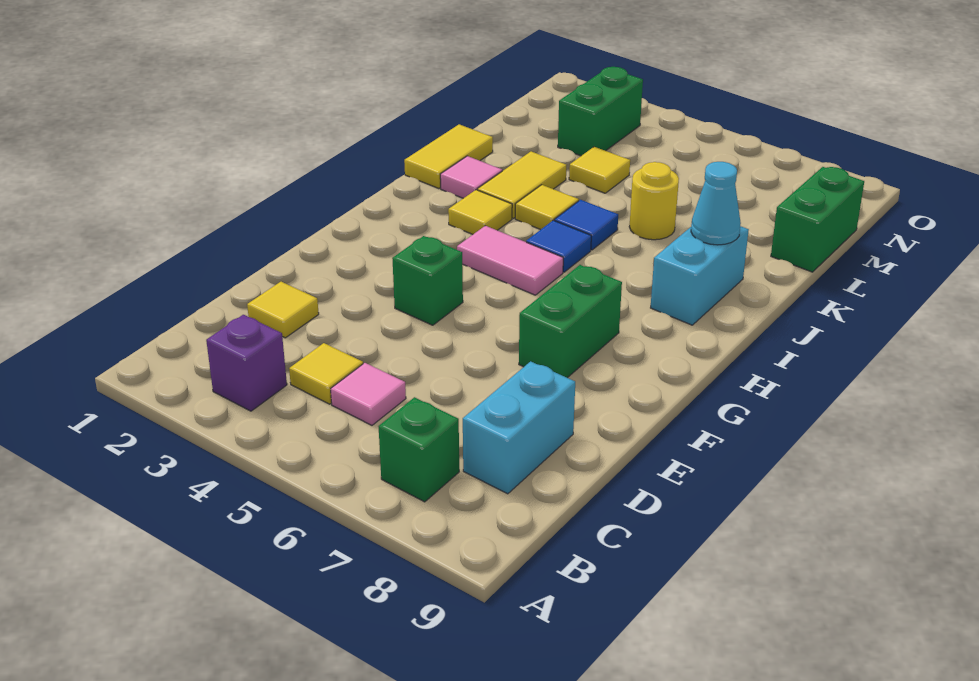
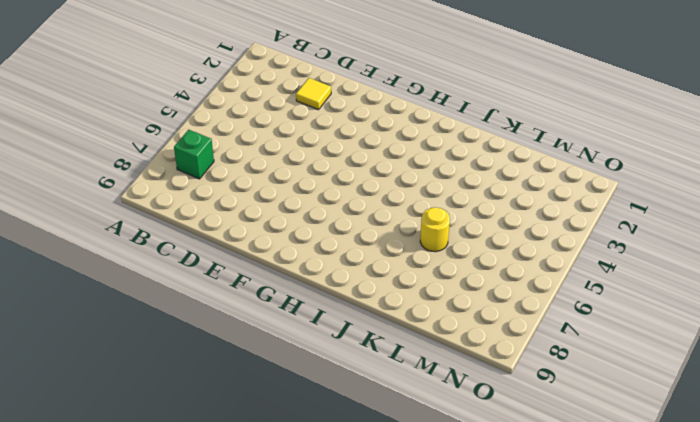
none -> purple brick B3 level 1
none -> yellow tile C4 level 1
none -> pink tile C5 level 1

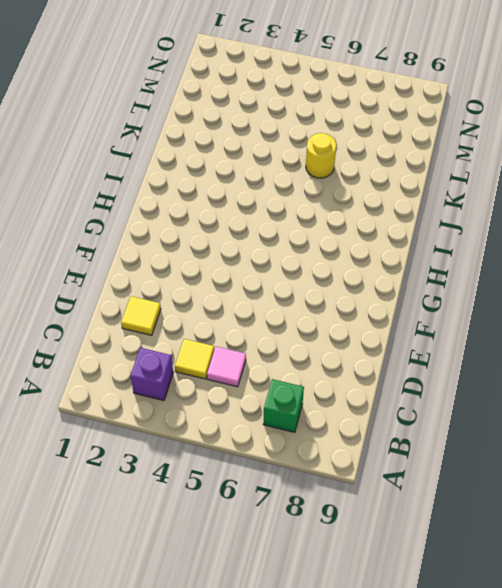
none -> cyan brick C8:D8 level 1
none -> green brick F4 level 1
none -> green brick F7:G7 level 1

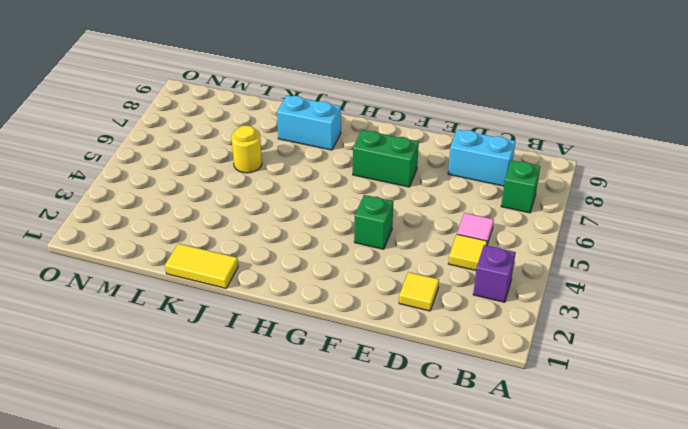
none -> pink tile H4:H5 level 1
none -> yellow tile I3 level 1
none -> blue tile I5 level 1

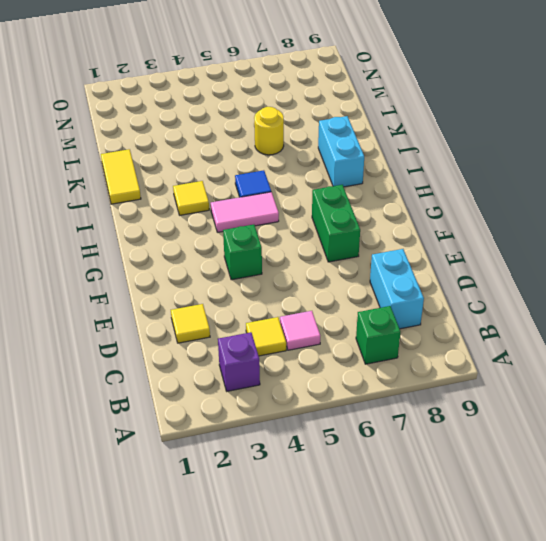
none -> pink tile J2 level 1
none -> yellow tile J3:K3 level 1
none -> yellow tile J4 level 1

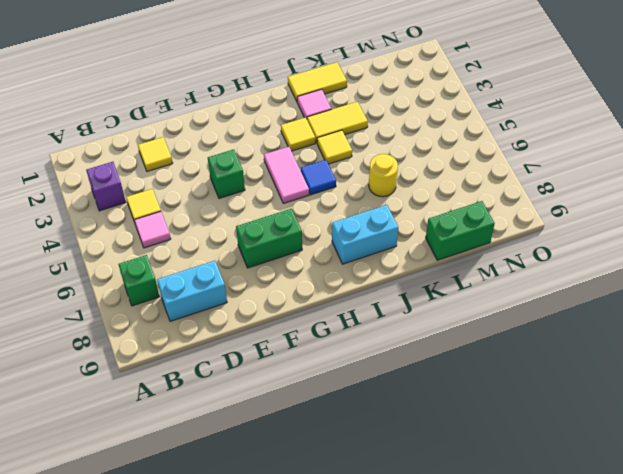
none -> blue tile J5 level 1
none -> yellow tile L4 level 1
none -> green brick M3:N3 level 1

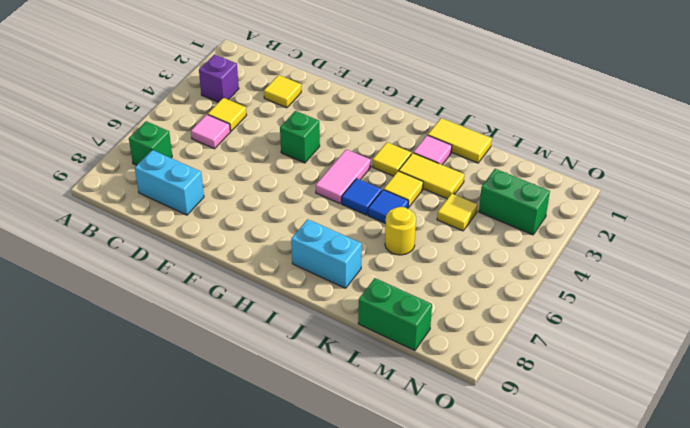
none -> green brick F7:G7 level 1
none -> cyan cone J8 level 2

